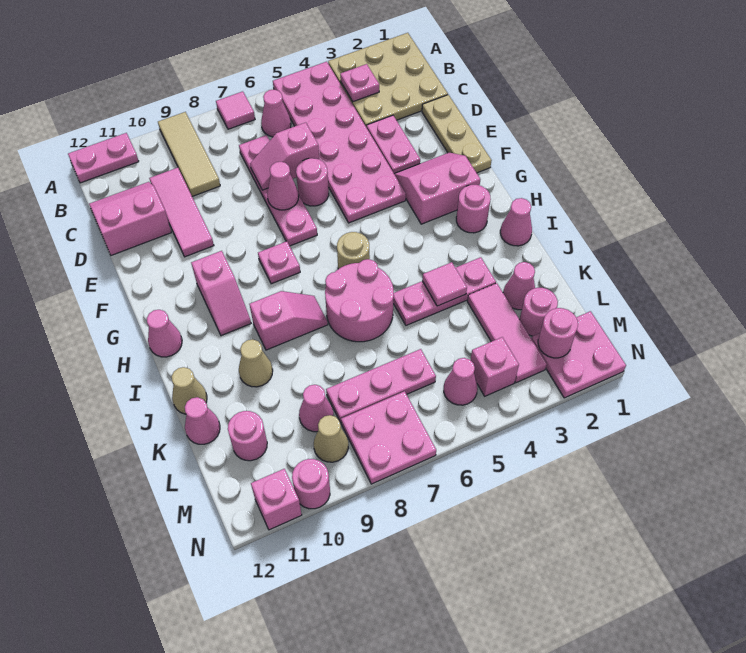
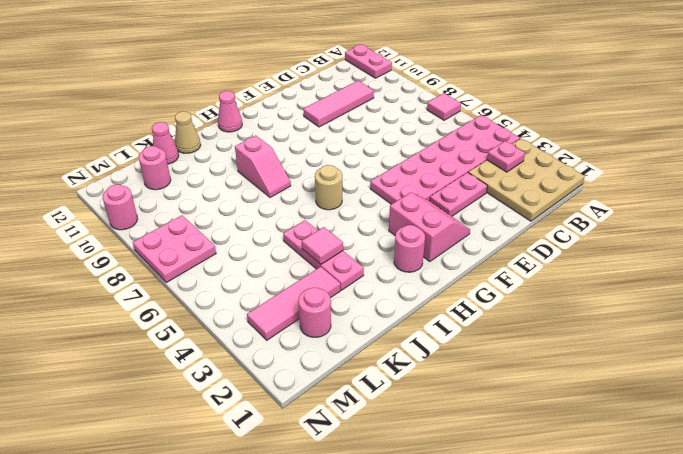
none -> tan tile A9:C9 level 1
none -> pink cone B6 level 1
none -> pink plate C7:F7 level 1
none -> pink slope C11:D12 level 1 top D

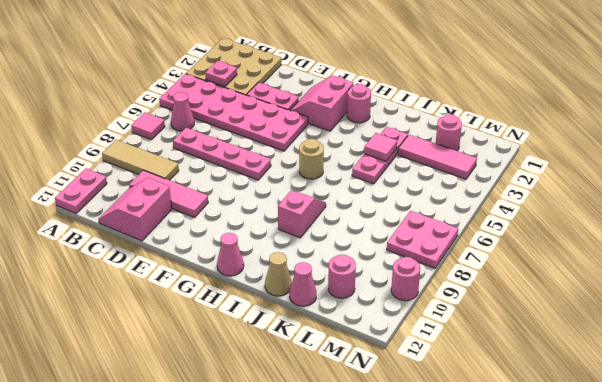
none -> tan plate D1:F1 level 1
none -> pink round brick E6 level 1
none -> pink plate G8 level 1
none -> pink slope G10:H10 level 1 top G

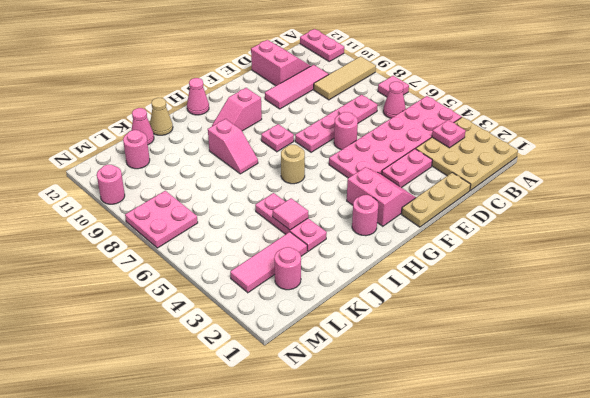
none -> pink cone I1 level 1
none -> pink round brick I6:J7 level 1
none -> tan cone J10 level 1
none -> pink cone K2 level 1

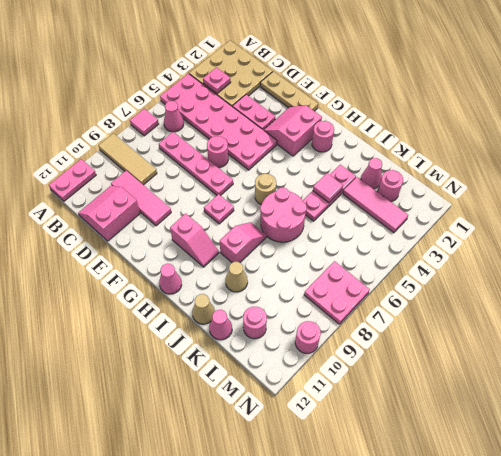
none -> pink cone I1 level 1
none -> pink plate L6:L8 level 1
none -> pink cone L9 level 1
none -> pink plate M1:N2 level 1

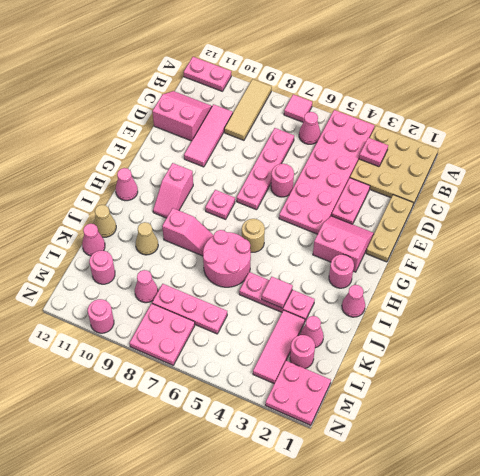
none -> pink brick M4 level 1
none -> pink cone M5 level 1
none -> tan cone M9 level 1
none -> pink brick N11 level 1

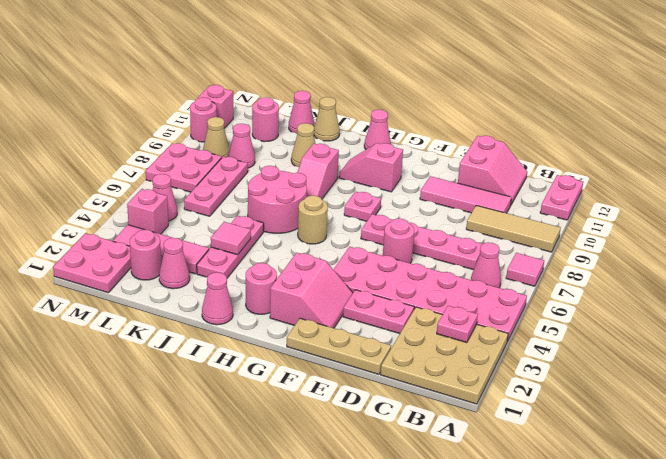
none -> pink slope D6:D7 level 2 top 6
none -> pink cone E7 level 2
none -> pink round brick M2 level 2

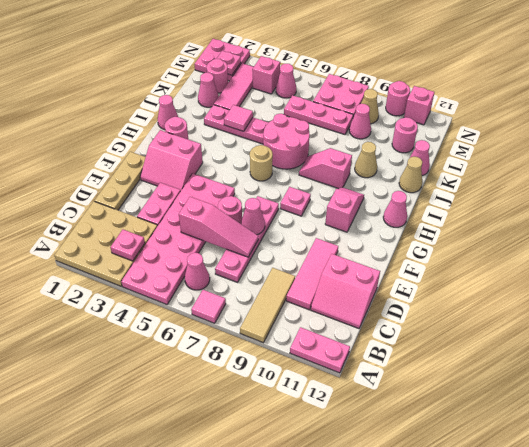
pink slope D5:D7 level 2 top 5 -> pink slope D6:D7 level 2 top 6
pink plate M2 level 2 -> pink round brick M2 level 2

